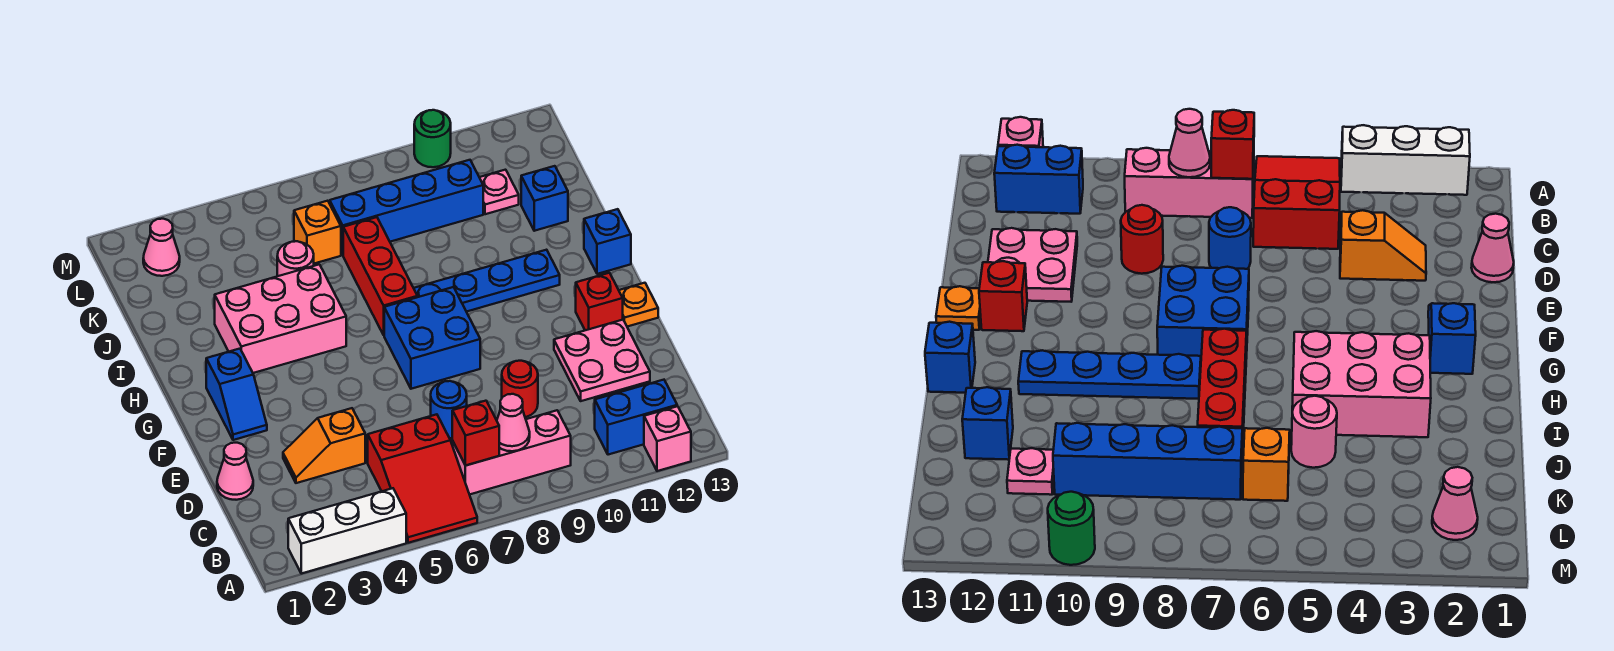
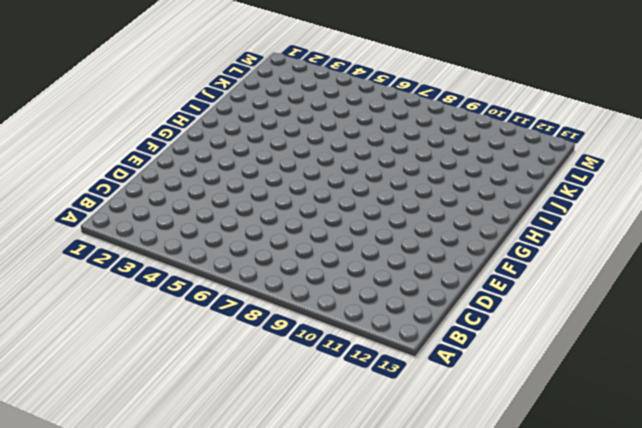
none -> white brick A2:A4 level 1
none -> red slope A5:C6 level 1 top C
none -> pink brick A12 level 1

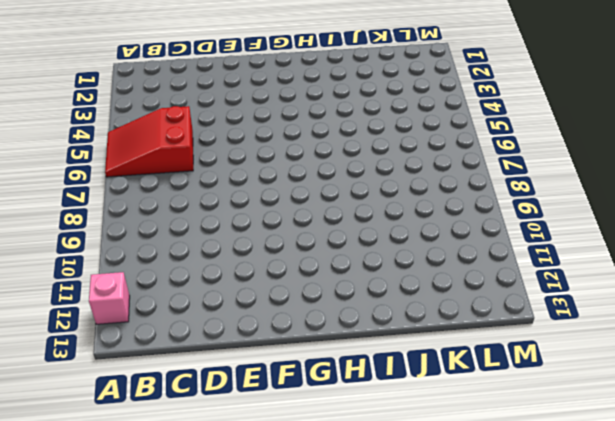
none -> white brick A2:A4 level 1
none -> pink brick B7:B9 level 1
none -> blue brick B11:B12 level 1

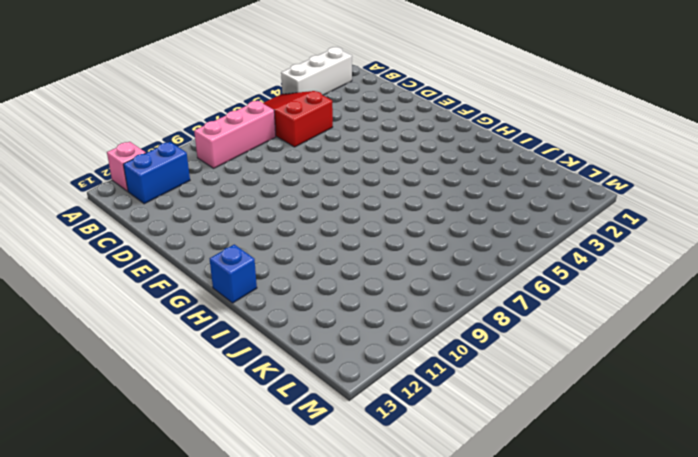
none -> pink cone D1 level 1
none -> orange slope D3:D4 level 1 top 4
none -> blue round brick D7 level 1

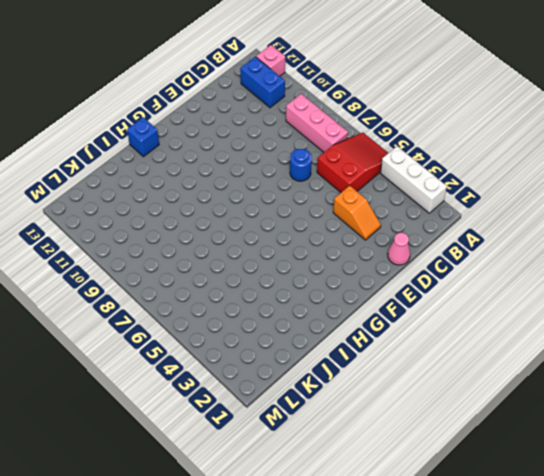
none -> red round brick D9 level 1
none -> pink plate D11:E12 level 1
none -> blue slope F2:G2 level 1 top G

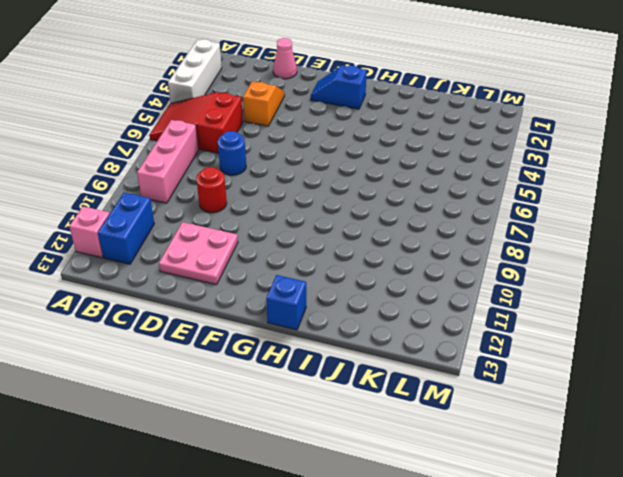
none -> blue brick F7:G8 level 1
none -> red brick F12 level 1
none -> orange plate F13 level 1

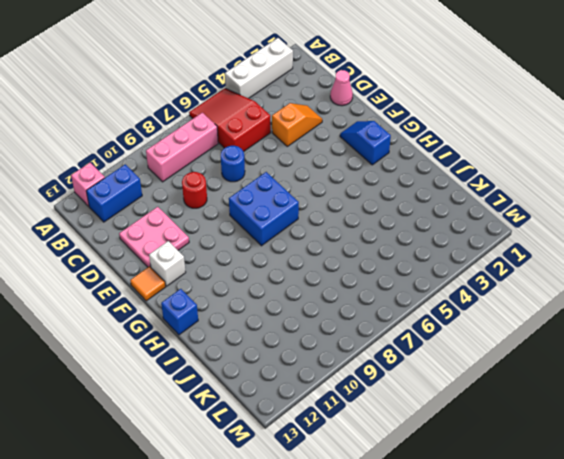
white brick F12 level 1 -> red brick F12 level 1
orange tile F13 level 1 -> orange plate F13 level 1
none -> pink brick H3:I5 level 1
none -> red brick H7:J7 level 1
none -> blue plate H8:H11 level 1

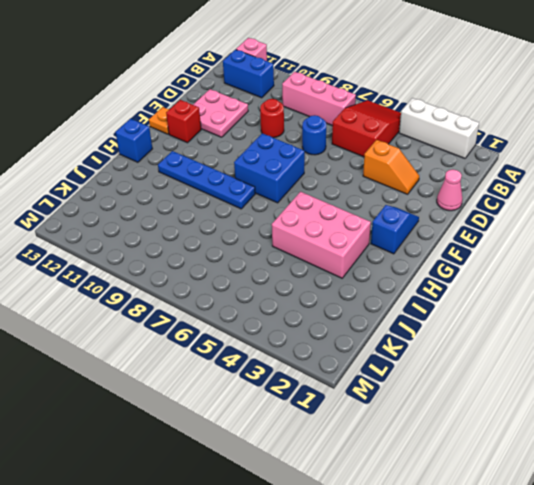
none -> red brick H7:J7 level 1
none -> pink round brick J5 level 1
none -> blue brick J12 level 1

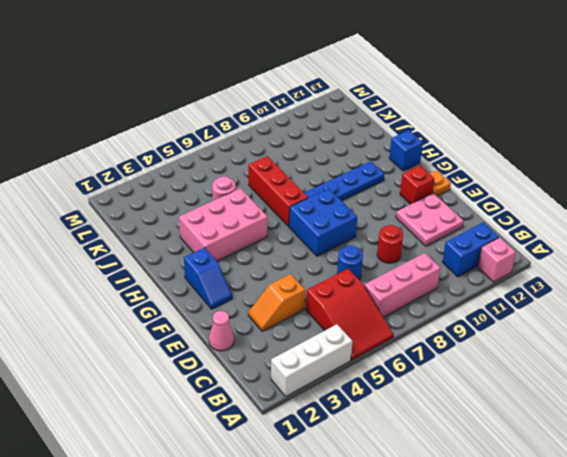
none -> blue brick J12 level 1
none -> orange brick K6 level 1
none -> blue brick K7:K10 level 1

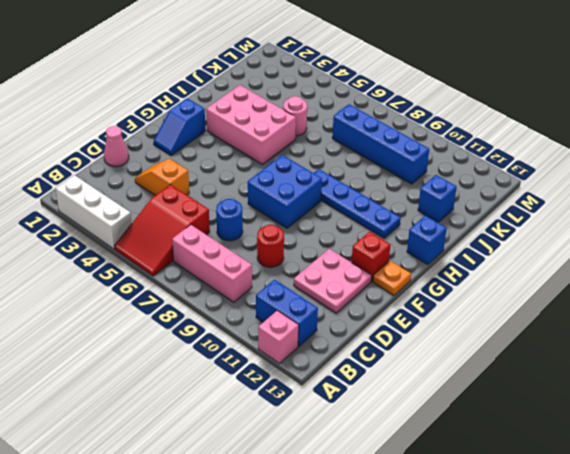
none -> red brick H7:J7 level 1
none -> orange brick K6 level 1
none -> pink plate K11 level 1

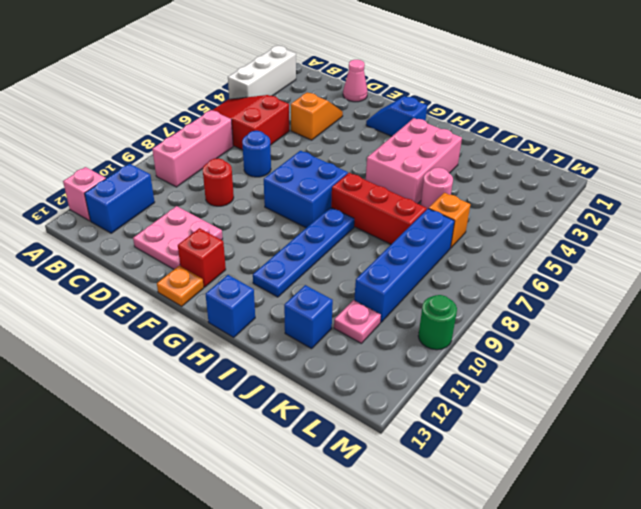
none -> pink cone L2 level 1
none -> red brick B7 level 2
none -> pink cone B8 level 2

